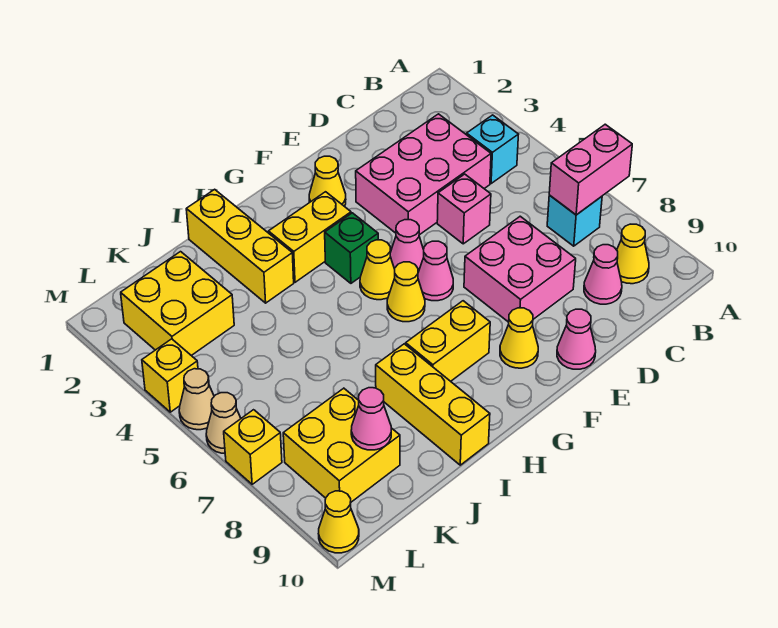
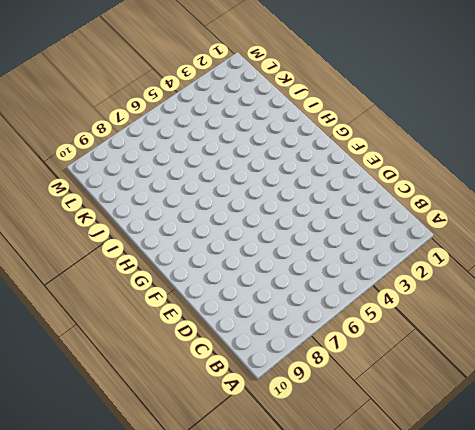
none -> cyan brick B4 level 1
none -> cyan brick B7 level 1
none -> yellow cone B9 level 1

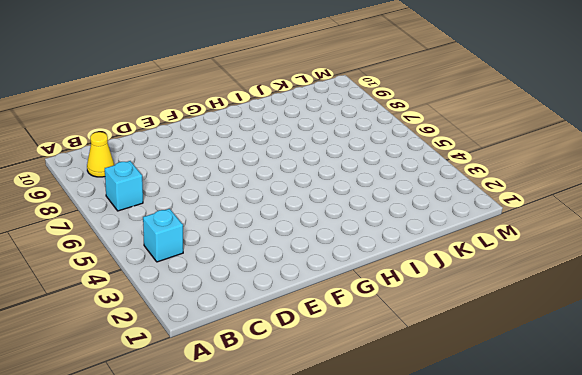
none -> pink brick C3:E4 level 1
none -> pink cone C9 level 1
none -> pink brick D5 level 1

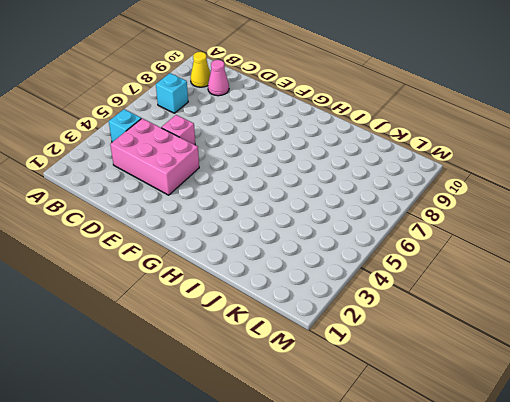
none -> pink brick D7:E8 level 1
none -> pink cone E10 level 1
none -> yellow cone F2 level 1

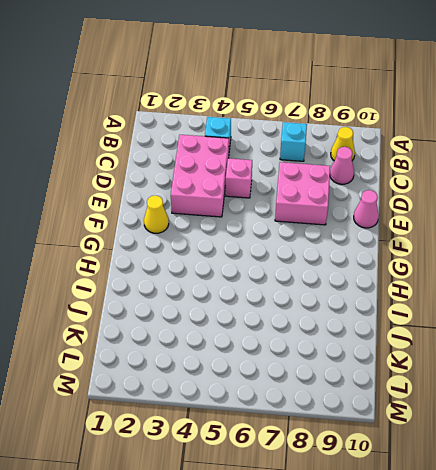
none -> pink cone F5 level 1
none -> pink cone F6 level 1
none -> yellow cone F9 level 1

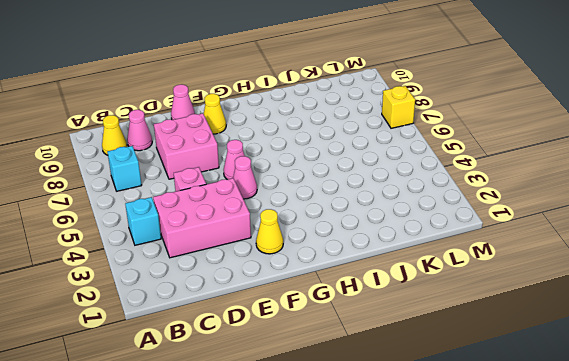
none -> yellow brick G3:H3 level 1
none -> green brick G4 level 1
none -> yellow cone G5 level 1

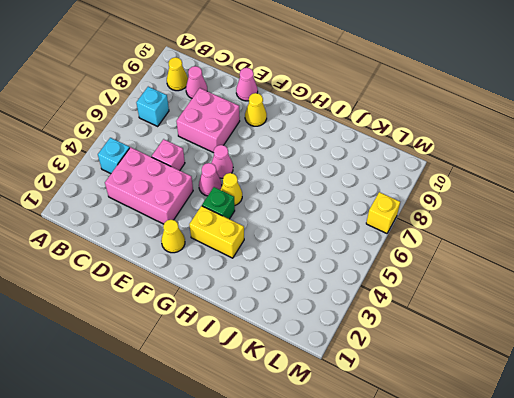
none -> yellow cone G6 level 1
none -> yellow brick G8:H8 level 1
none -> yellow brick I1:I3 level 1

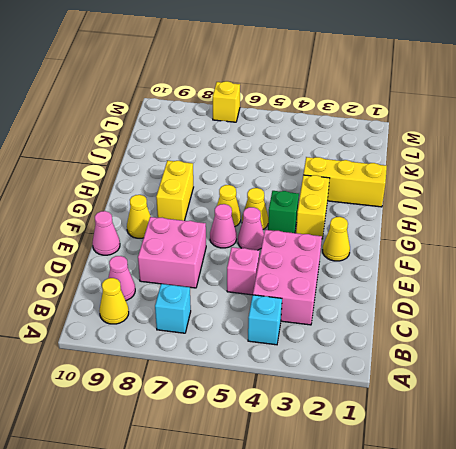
none -> yellow brick I8:I10 level 1
none -> yellow brick K2:L3 level 1
none -> yellow brick K8:L9 level 1

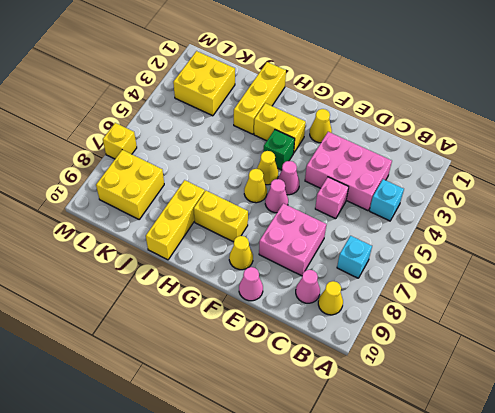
none -> yellow brick M4 level 1
none -> tan cone M5 level 1
none -> tan cone M6 level 1

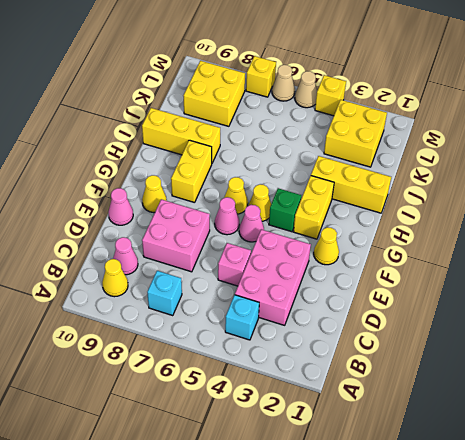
none -> yellow cone M10 level 1
none -> pink brick A7:B7 level 2
none -> pink cone K9 level 2

